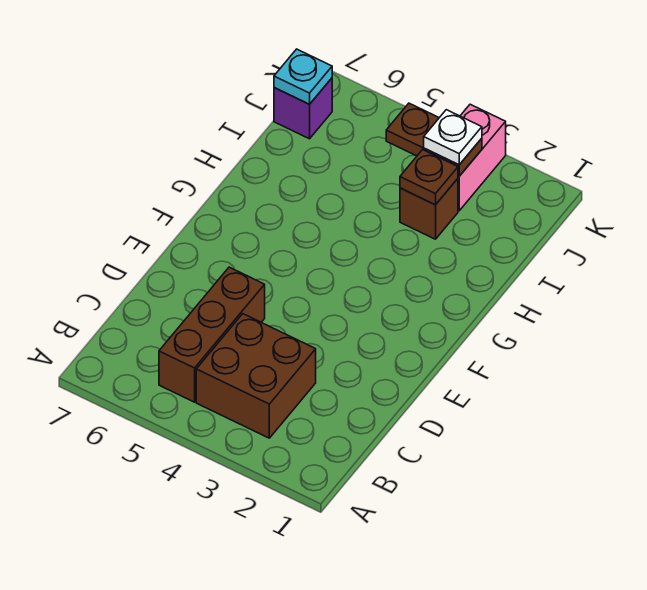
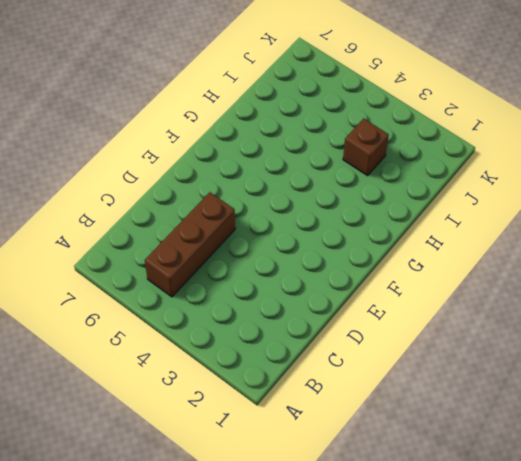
none -> brown brick B3:C4 level 1
none -> pink brick J3:K3 level 1

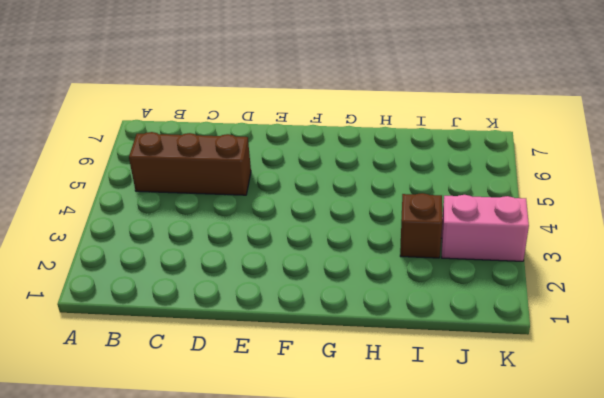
none -> brown brick B3:C4 level 1
none -> purple brick J7 level 1

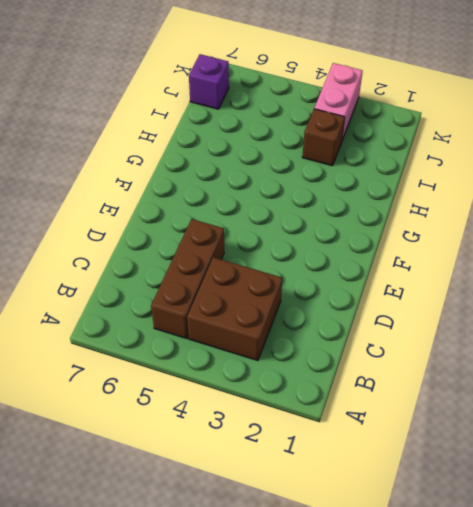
none -> brown plate I3 level 2
none -> brown plate J3:J4 level 2

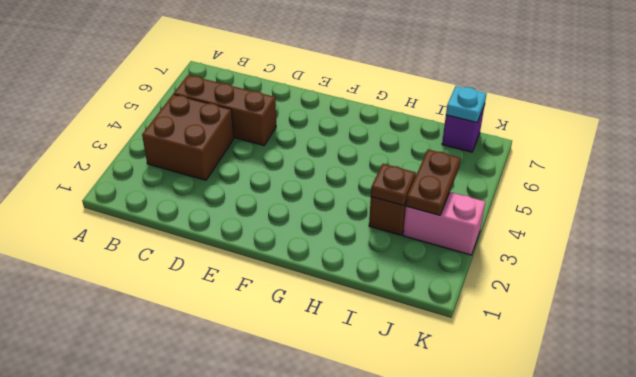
none -> white plate J3 level 3

